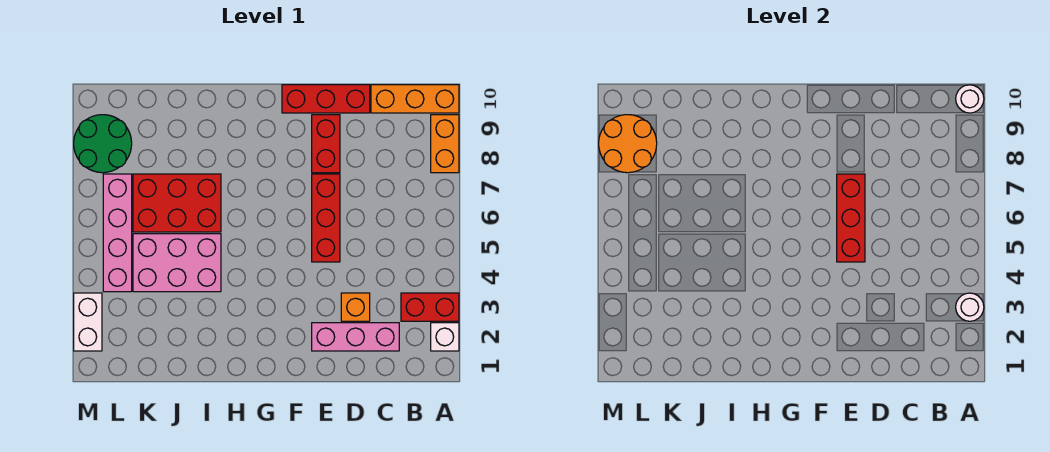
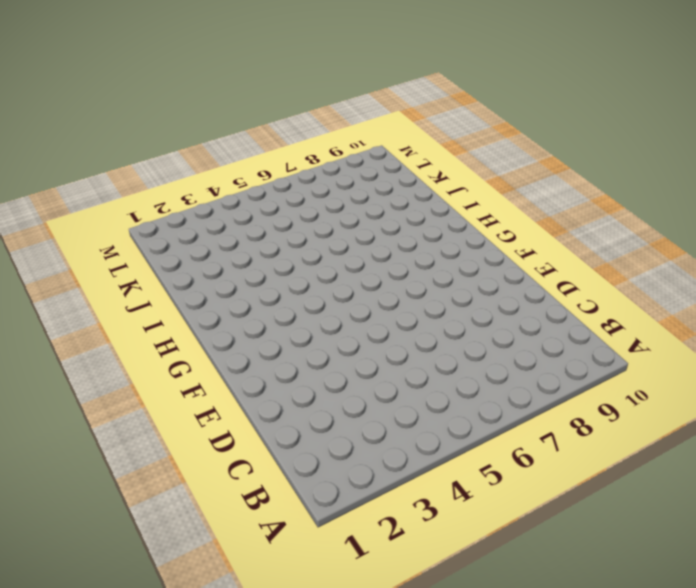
none -> white brick A2 level 1
none -> red brick A3:B3 level 1
none -> orange brick A8:A9 level 1

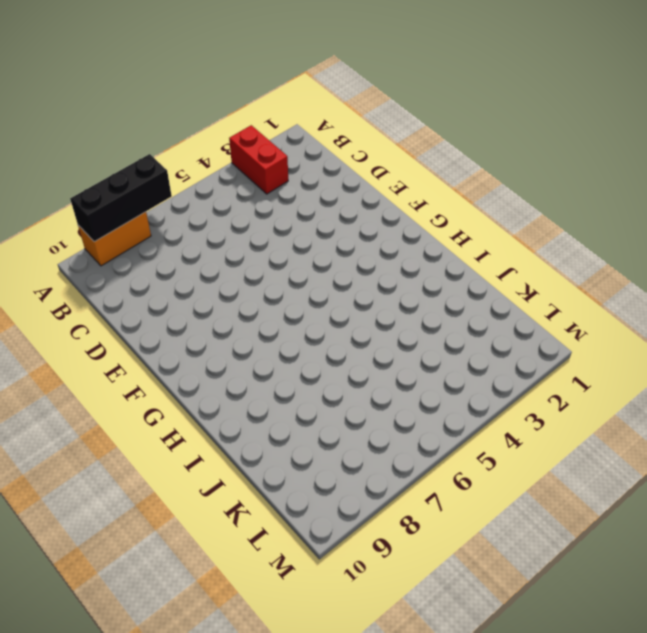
black brick A7:A9 level 2 -> none
none -> white brick A2 level 1
none -> orange brick A10:C10 level 1
none -> pink brick C2:E2 level 1

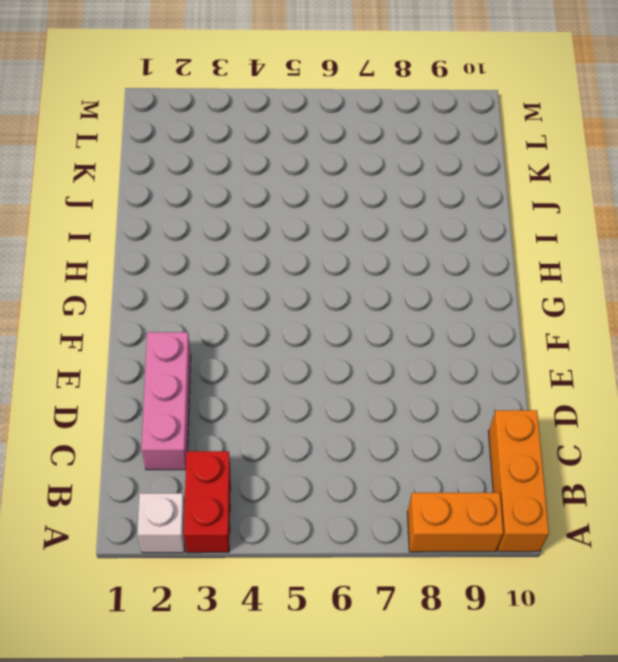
none -> orange brick D3 level 1
none -> red brick D10:F10 level 1
none -> red brick E5:E7 level 1

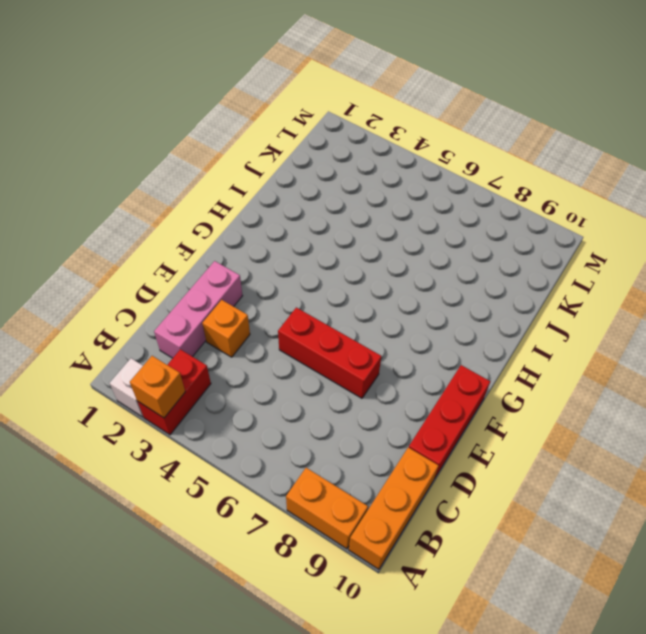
orange brick A3 level 2 -> white round brick A3 level 2
none -> red brick E8:E9 level 1
none -> pink brick I4:K5 level 1
none -> red brick I6:K7 level 1

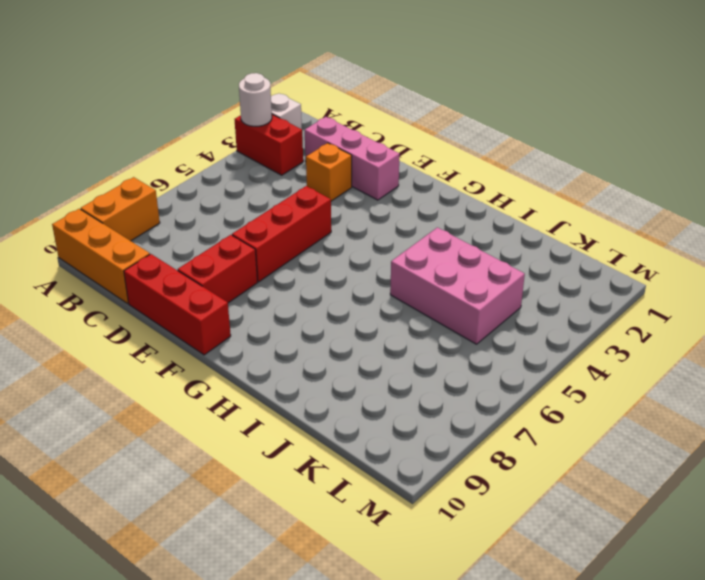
none -> red brick I6:K7 level 1
none -> pink brick L4:L7 level 1
none -> green round brick L8:M9 level 1

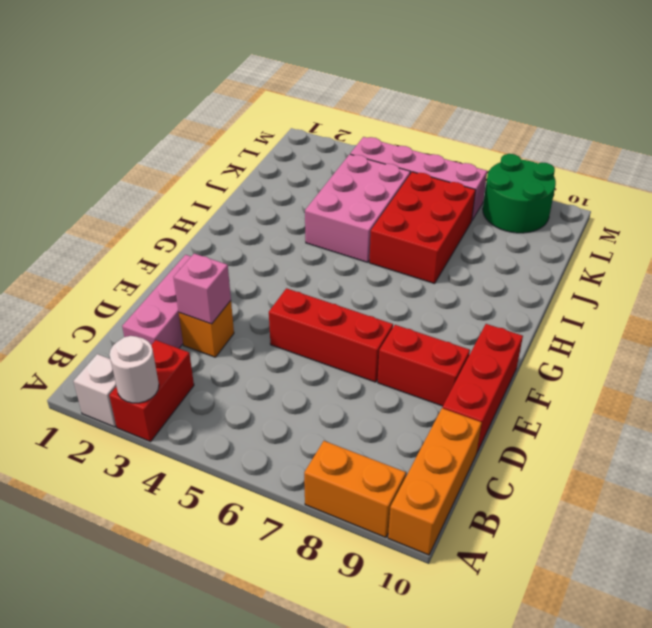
pink brick D3 level 2 -> none
none -> white brick M2:M3 level 1
none -> white round brick A10 level 2
none -> red brick E5:E7 level 2

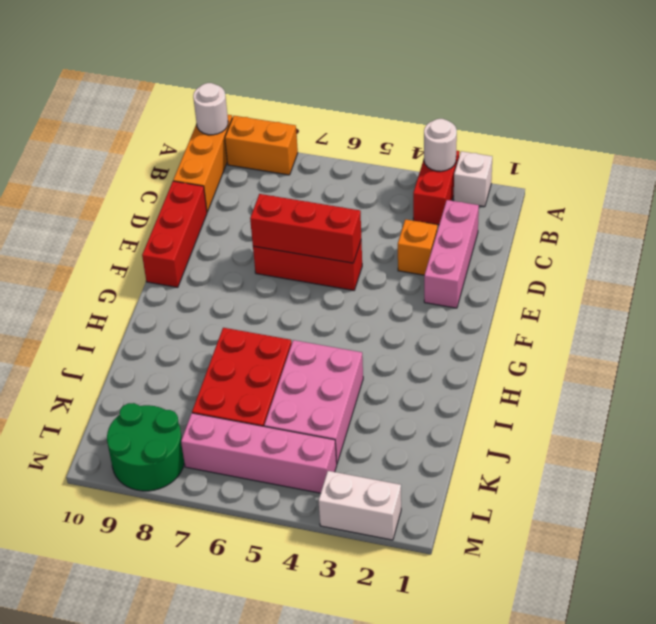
none -> red brick E8:E9 level 1
none -> orange round brick L8:M9 level 2

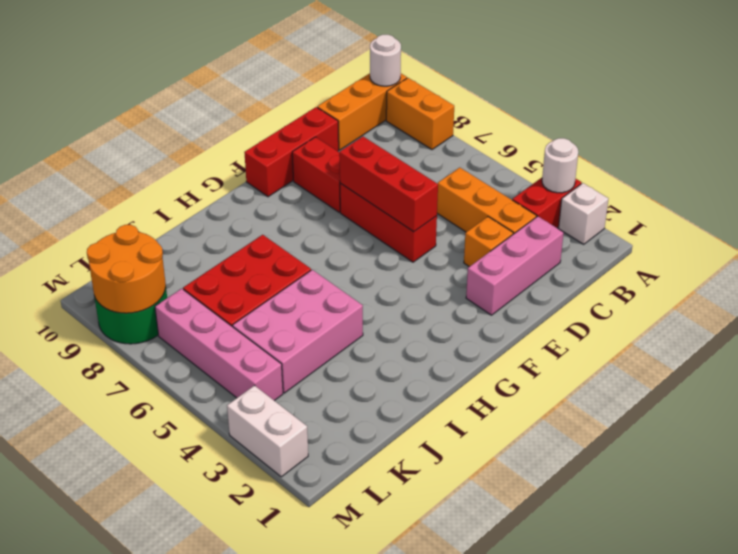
orange brick C3:C5 level 1 -> none

